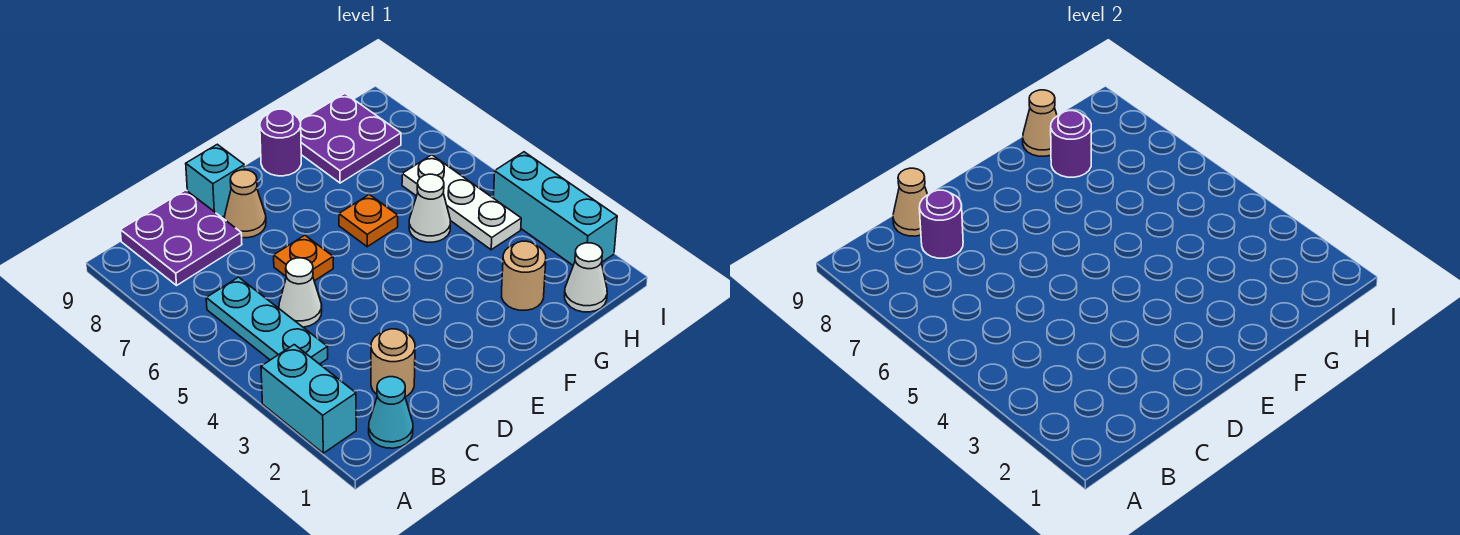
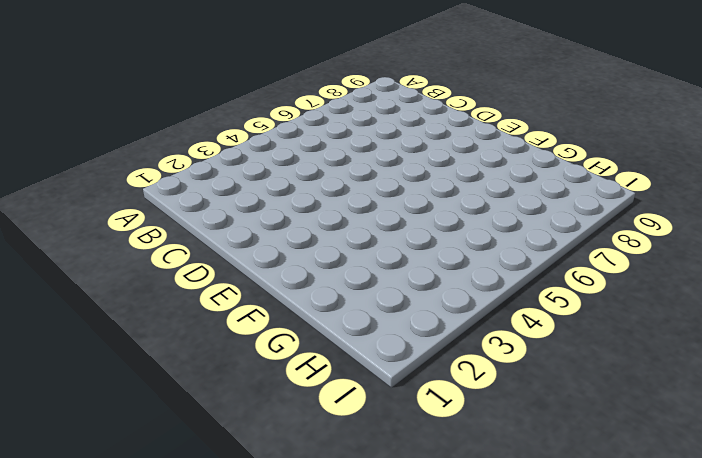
none -> cyan brick A2:A3 level 1
none -> cyan cone B1 level 1
none -> cyan plate B4:B6 level 1

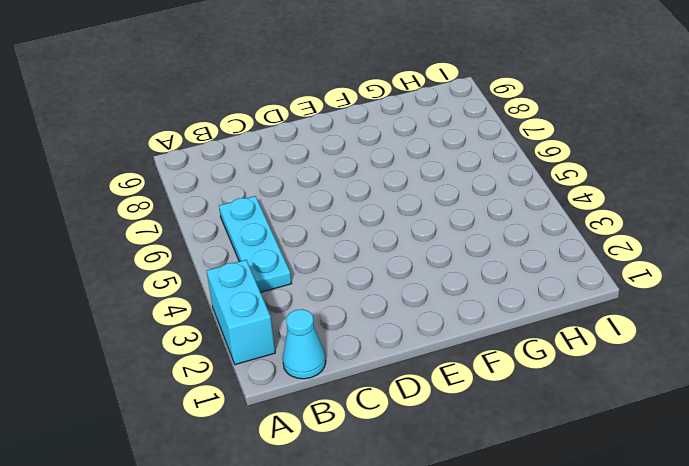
none -> purple plate B8:C9 level 1
none -> tan round brick C2 level 1
none -> white cone C5 level 1

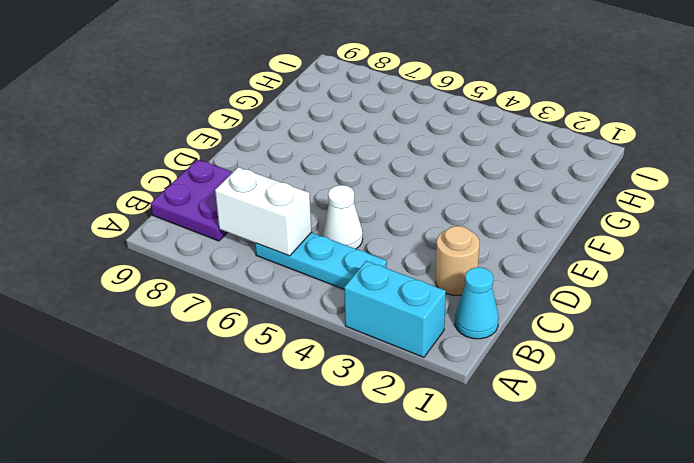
white brick B6:B7 level 2 -> none
none -> orange plate D6 level 1
none -> tan cone D8 level 1
none -> cyan brick D9 level 1

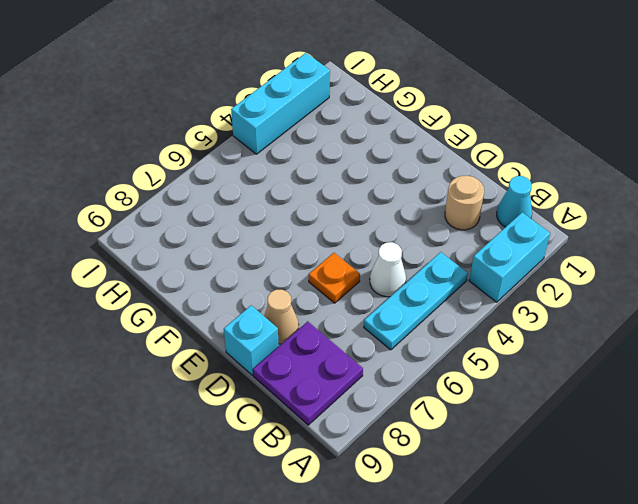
none -> orange plate F6 level 1
none -> purple round brick F9 level 1
none -> tan round brick G2 level 1

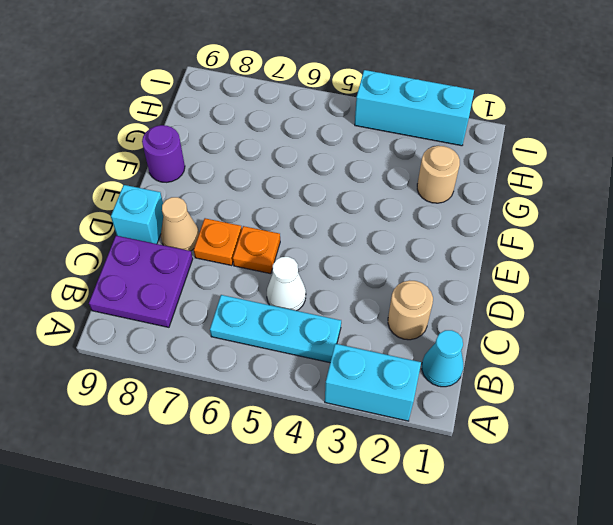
orange plate D7 level 1 -> orange plate F6 level 1
none -> white cone G5 level 1
none -> purple plate G8:H9 level 1
none -> white cone H1 level 1

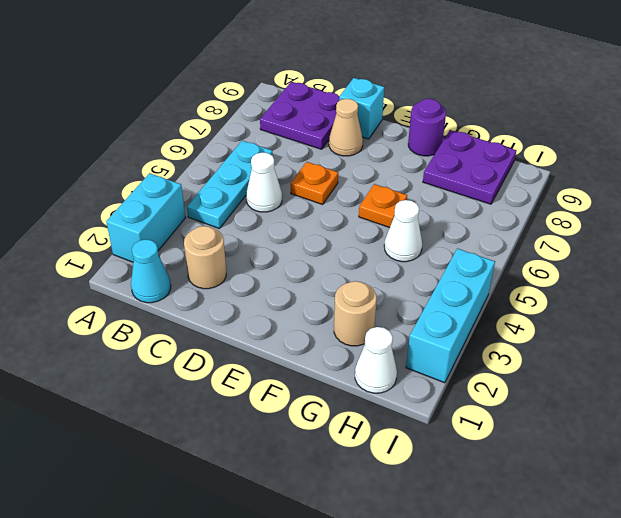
none -> white plate H4:H6 level 1
none -> purple round brick C8 level 2
none -> tan cone C9 level 2

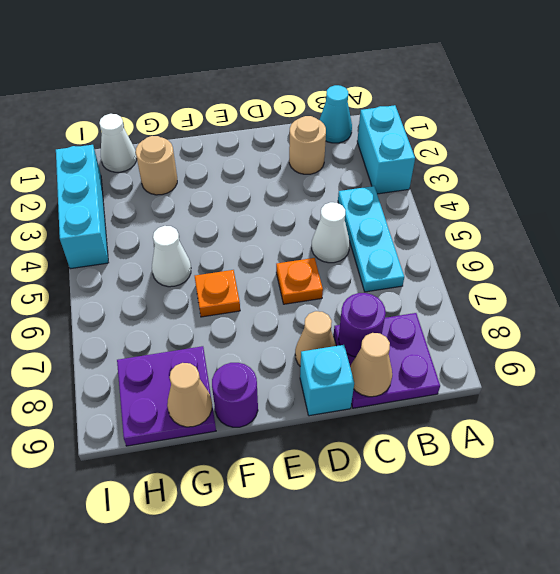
none -> white plate H4:H6 level 1
none -> purple round brick G8 level 2

